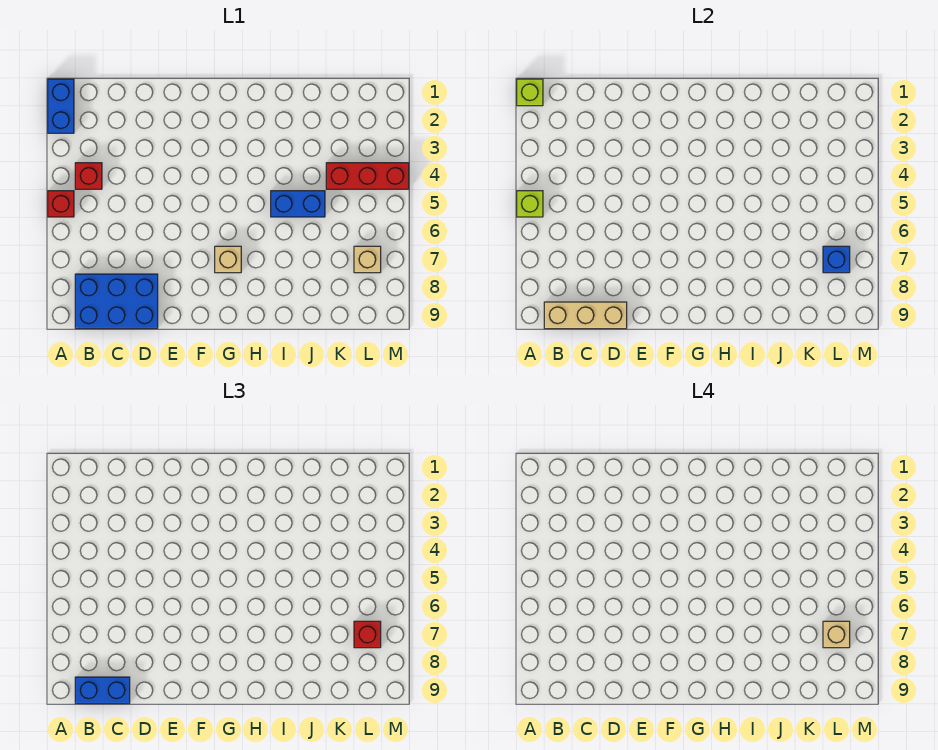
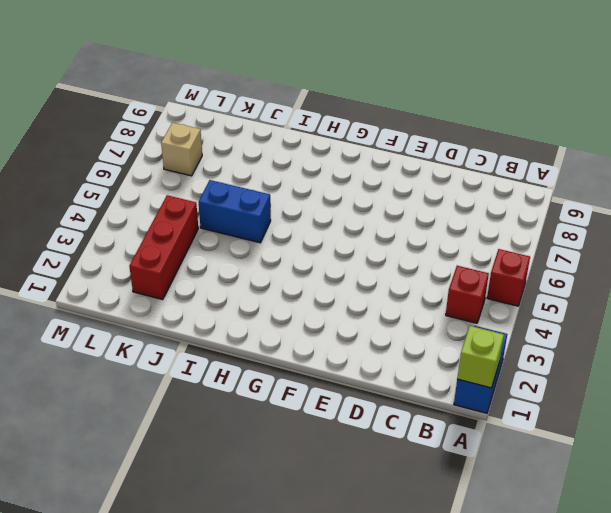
red brick K2:K4 level 1 -> red brick K4:M4 level 1
none -> blue brick B8:D9 level 1
none -> tan brick G7 level 1
none -> lime brick A5 level 2

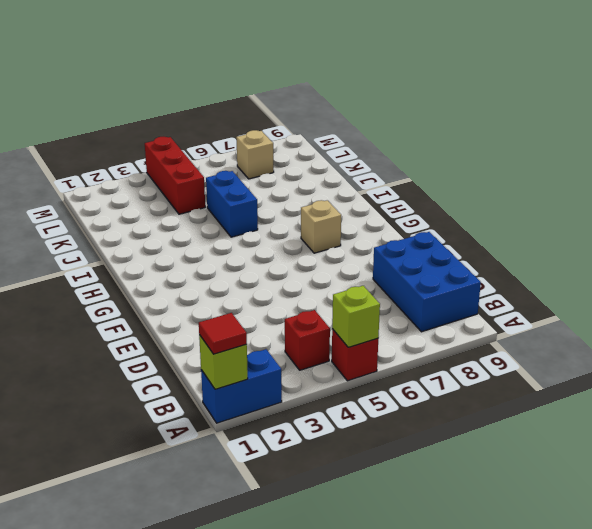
red tile A1 level 3 -> none
none -> tan brick B9:D9 level 2
none -> blue brick L7 level 2
none -> blue brick B9:C9 level 3

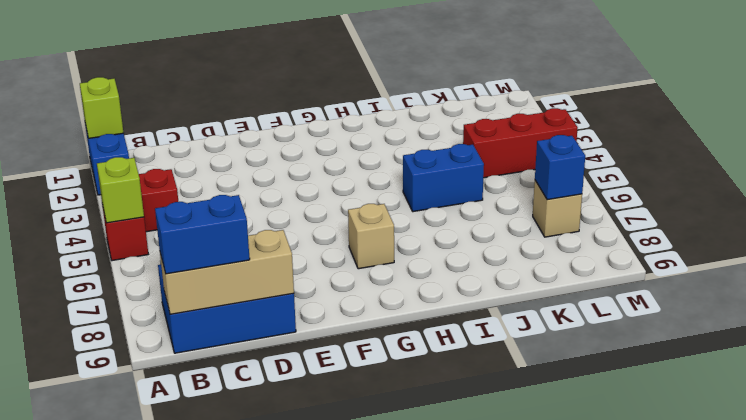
none -> red brick L7 level 3
none -> tan brick L7 level 4

